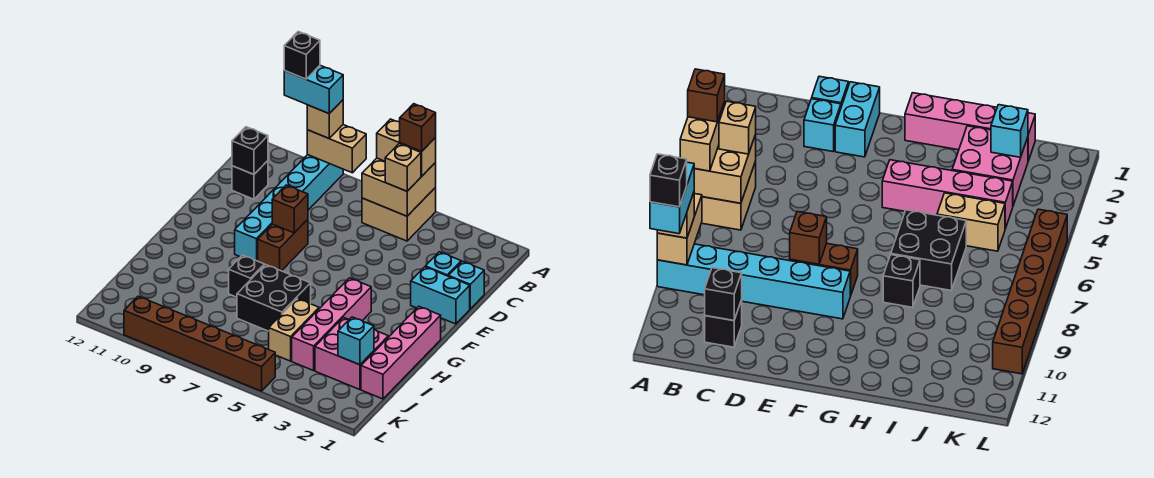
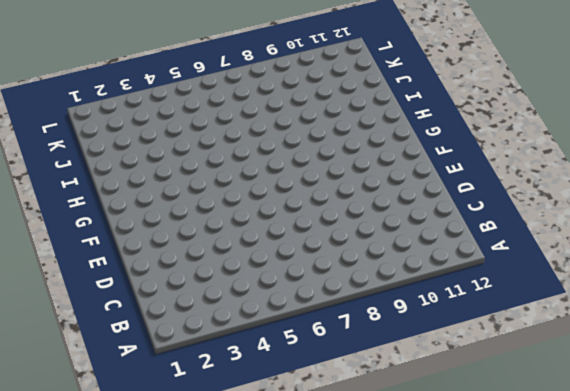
none -> tan brick A5:B6 level 1
none -> cyan brick A9:F9 level 1
none -> black brick C11 level 1

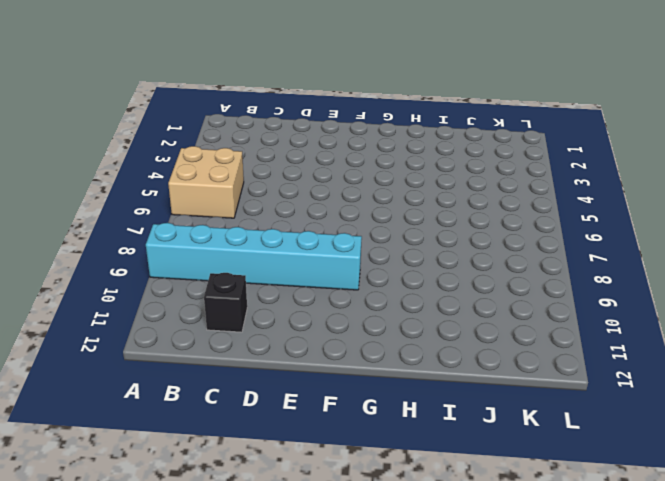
none -> cyan brick D1 level 1
none -> cyan brick D2 level 1
none -> cyan brick E1:E2 level 1

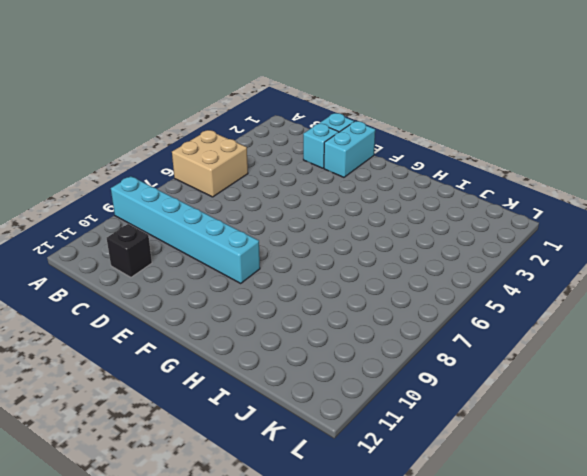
none -> brown brick E8:F8 level 1
none -> pink brick G1:J1 level 1
none -> pink brick G4:J4 level 1

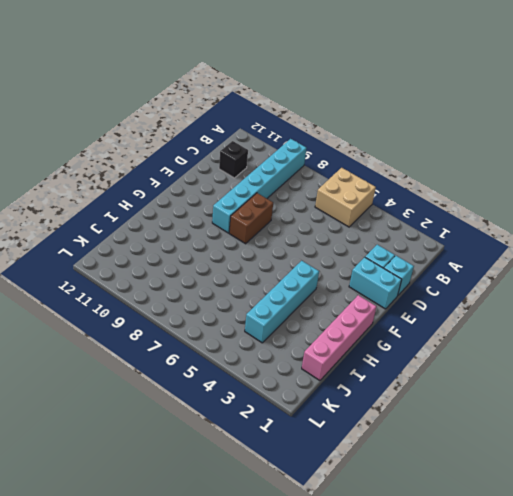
cyan brick G4:J4 level 1 -> pink brick G4:J4 level 1
none -> black brick H6:I7 level 1
none -> black brick H8 level 1
none -> pink brick I2:J3 level 1

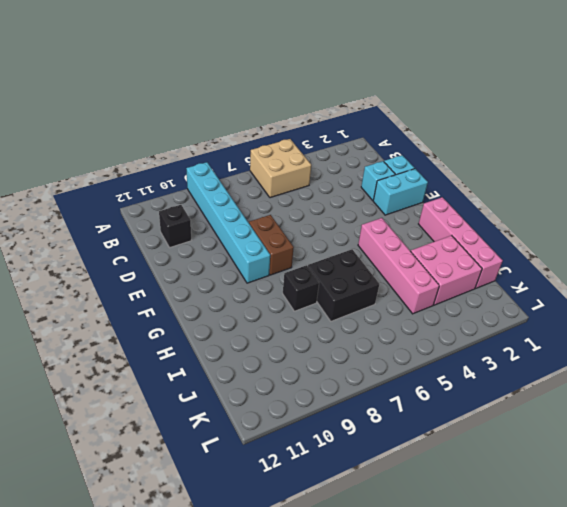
none -> tan brick I5:J5 level 1
none -> brown brick L5:L10 level 1
none -> tan brick A5:B6 level 2

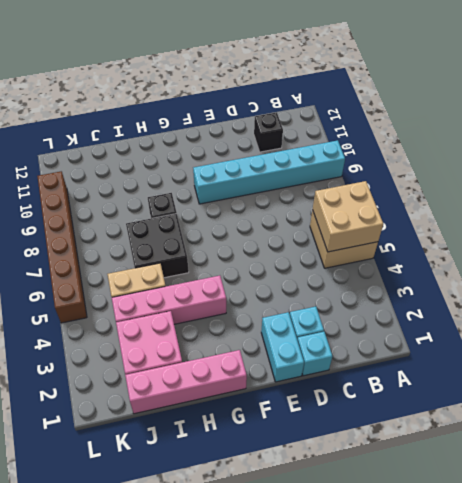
none -> brown brick E8:F8 level 1
none -> tan brick A8:A9 level 2
none -> black brick C11 level 2

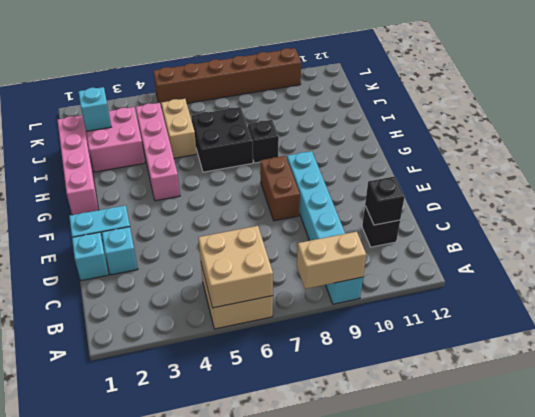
none -> brown brick E8 level 2
none -> tan brick A5:A6 level 3
none -> tan brick A9 level 3

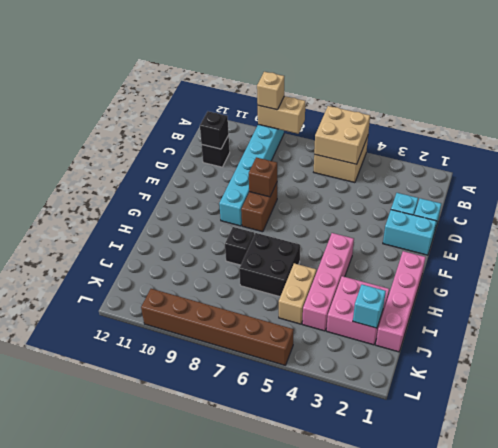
none -> tan brick A5:A6 level 3
none -> tan brick B5 level 3
none -> brown brick A5 level 4

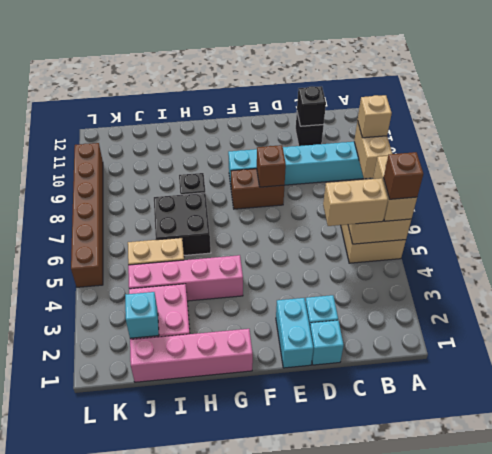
tan brick B5:C5 level 3 -> tan brick B5 level 3
none -> cyan brick A9:A10 level 4
none -> black brick A10 level 5

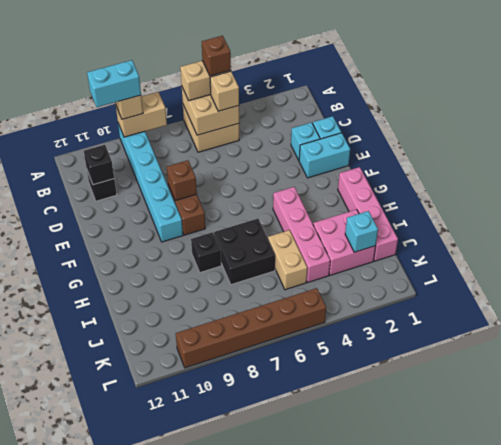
none -> black brick A10 level 5

